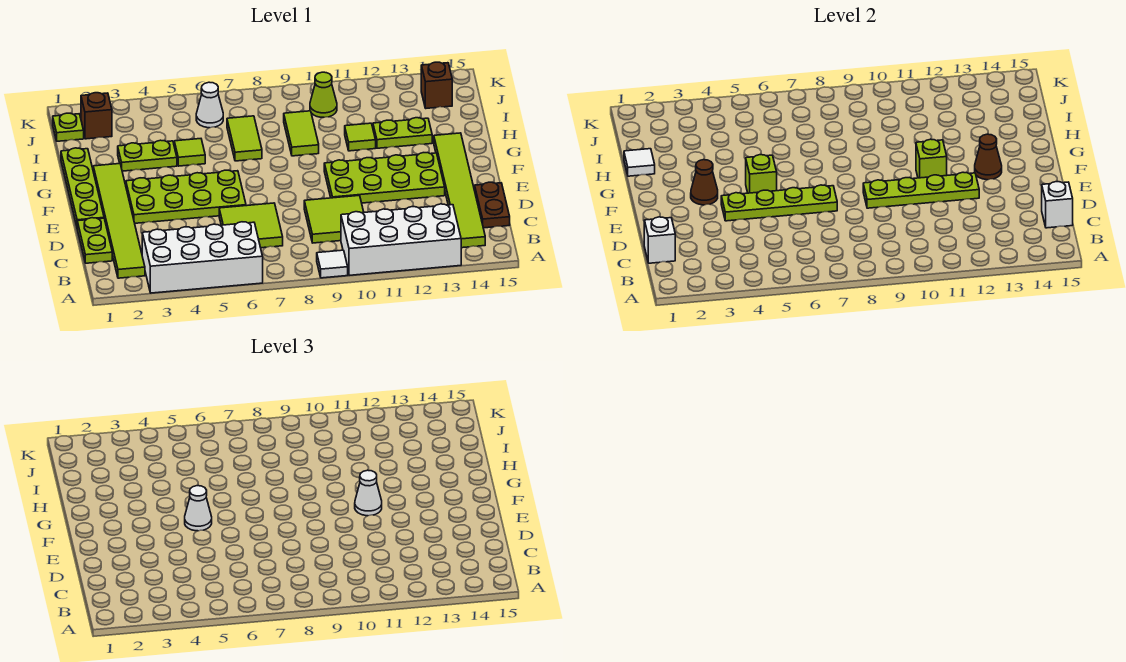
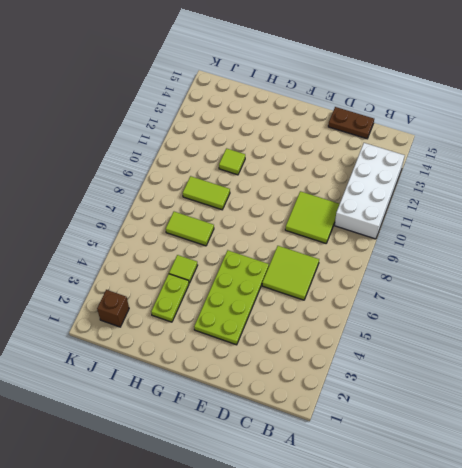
none -> white brick A3:B6 level 1
none -> white tile A9 level 1
none -> lime tile B2:G2 level 1
none -> lime tile B14:G14 level 1

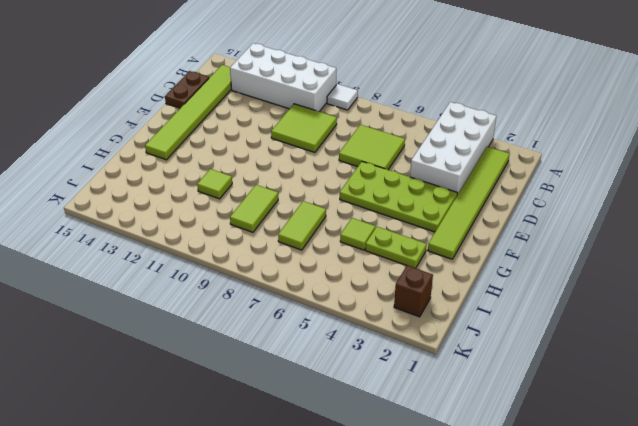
white brick A3:D4 level 1 -> white brick A3:B6 level 1
none -> lime plate C1:D1 level 1
none -> lime plate E1:H1 level 1
none -> lime plate E10:F13 level 1
none -> lime plate H12:H13 level 1

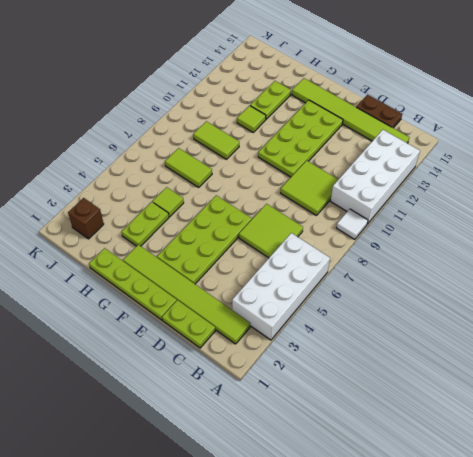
none -> lime plate J1 level 1
none -> white cone J6 level 1
none -> lime cone J10 level 1
none -> brown brick J14 level 1

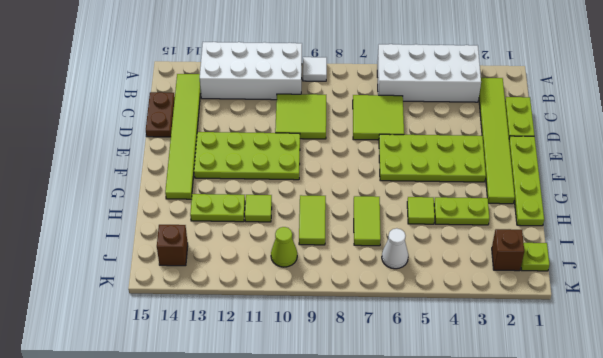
none -> white brick C1 level 2
none -> white brick C15 level 2
none -> lime plate E4:E7 level 2
none -> lime plate E9:E12 level 2

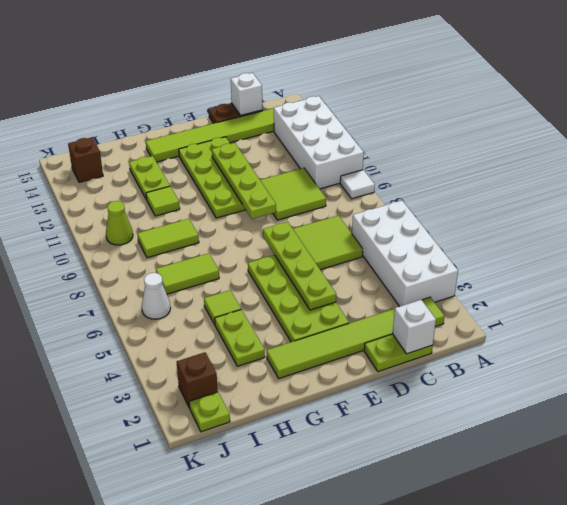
none -> lime plate E1:H1 level 1
none -> brown cone F3 level 2
none -> lime brick F5 level 2
none -> lime brick F11 level 2

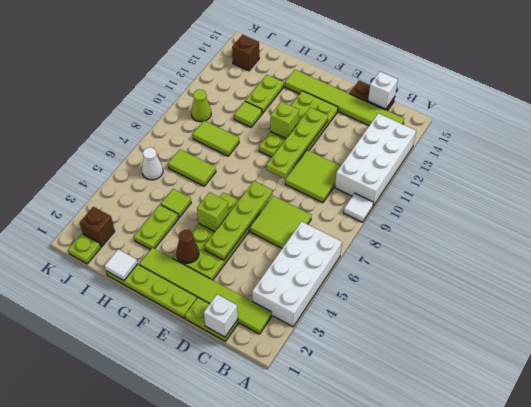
none -> brown cone F13 level 2
none -> white cone F5 level 3
none -> white cone F11 level 3

